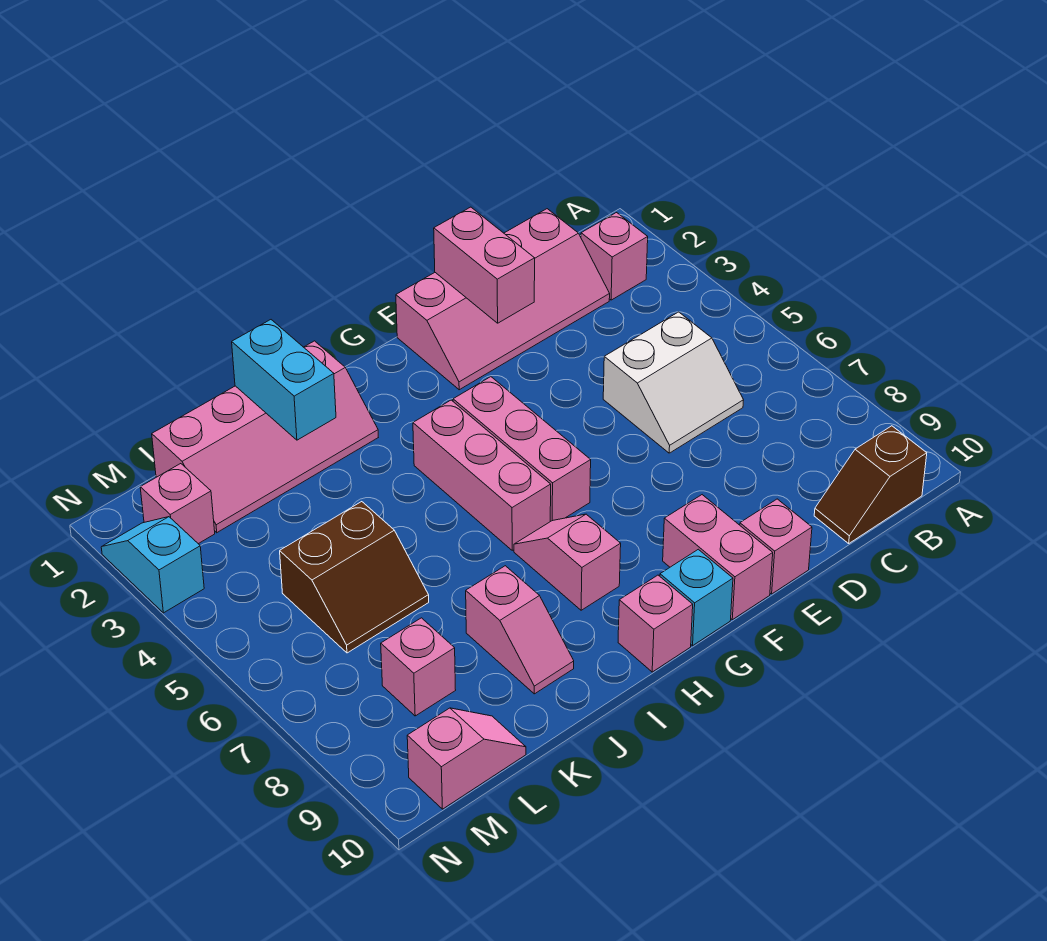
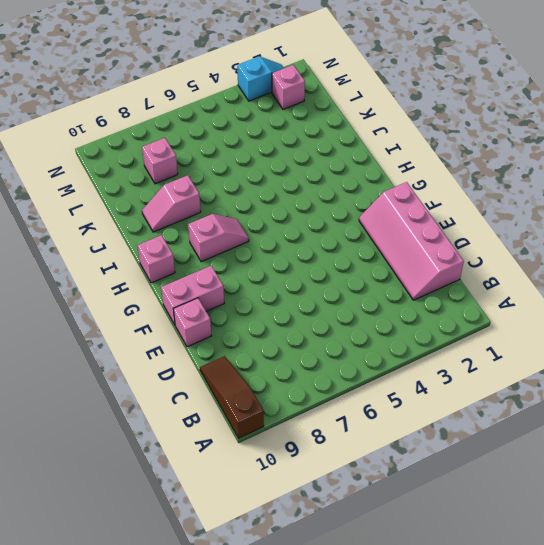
brown slope A10:C10 level 1 top A -> brown slope B10:C10 level 1 top B
none -> pink brick B2 level 1
none -> white slope C5:D6 level 1 top 5
none -> pink brick G4:G6 level 1

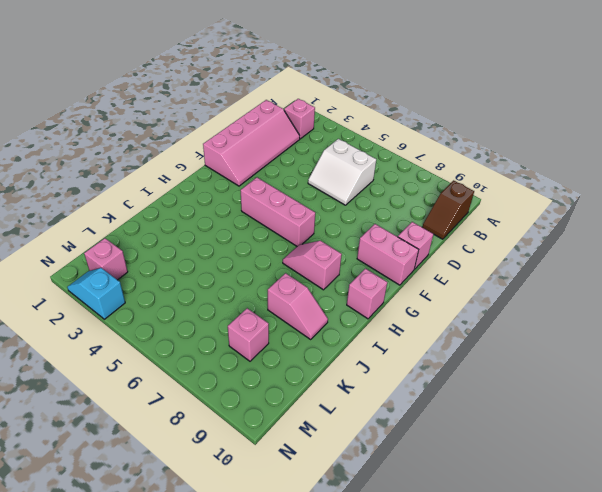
white slope C5:D6 level 1 top C -> white slope C5:D6 level 1 top 5
none -> cyan brick G10 level 1
none -> pink brick H4:H6 level 1
none -> pink slope I1:L2 level 1 top 1

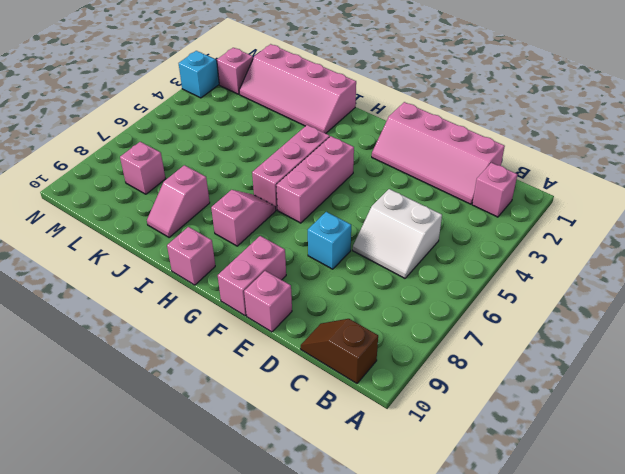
cyan brick E7 level 1 -> cyan brick G10 level 1
none -> brown slope K5:L6 level 1 top 5
none -> pink slope L10:M10 level 1 top M
none -> pink brick E1:E2 level 2

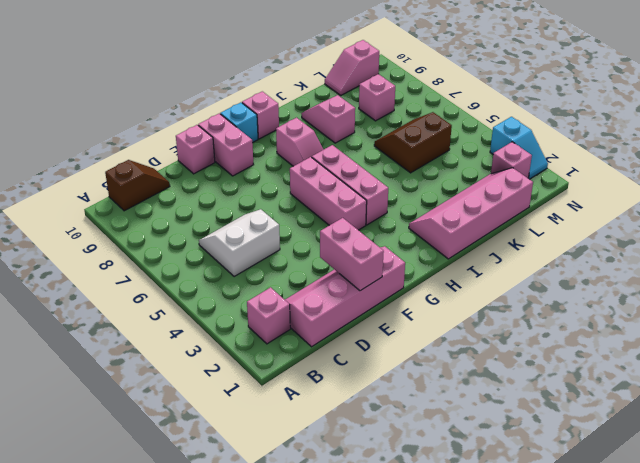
none -> cyan brick J1:J2 level 2

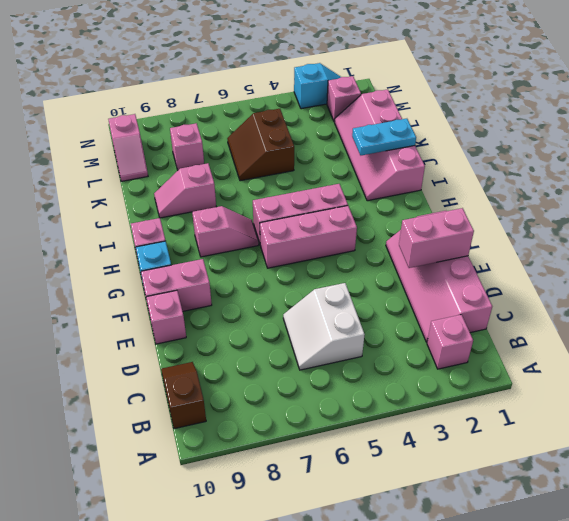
cyan plate J1:J2 level 2 -> cyan brick J1:J2 level 2

